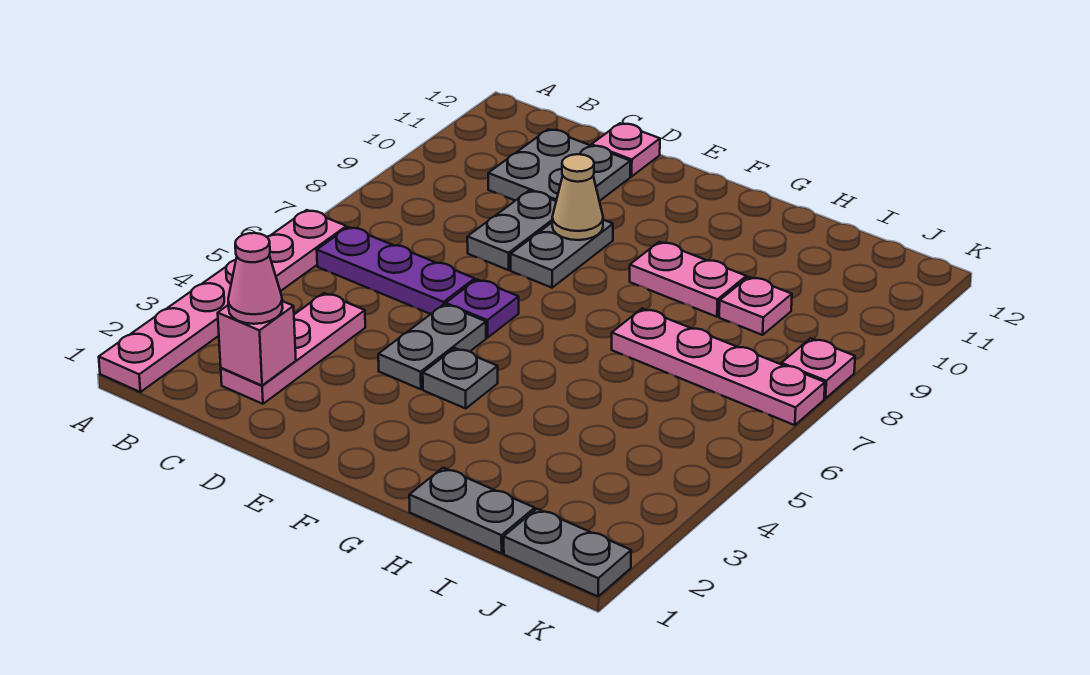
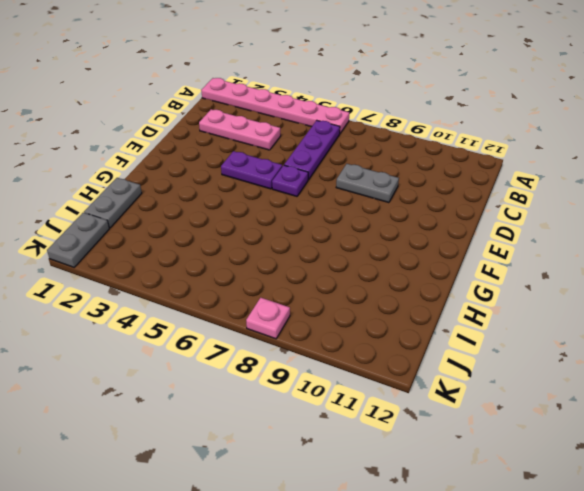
purple plate E4:E5 level 1 -> grey plate E4:E5 level 1
none -> grey plate C10:D11 level 1
none -> pink plate D12 level 1
none -> grey plate E8:E9 level 1

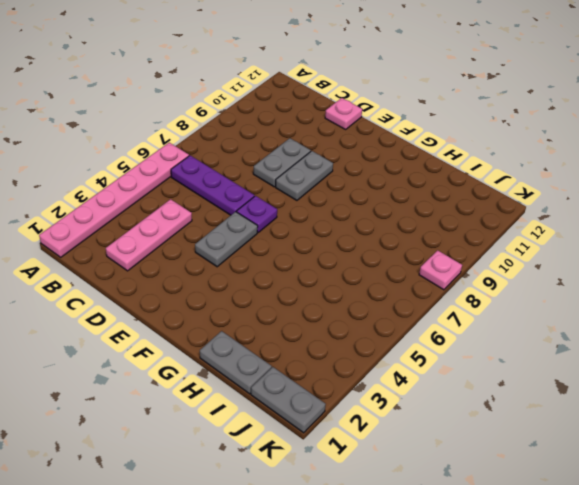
none -> grey plate C10:D11 level 1
none -> grey plate F4 level 1
none -> pink plate G9:H9 level 1

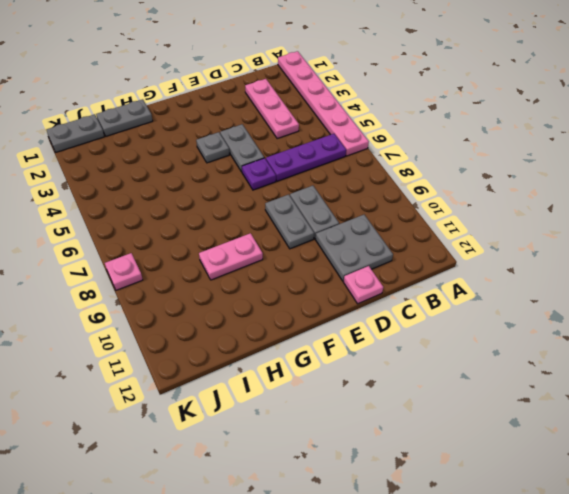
none -> pink plate H7:K7 level 1
none -> pink plate I9 level 1
none -> pink brick C2 level 2

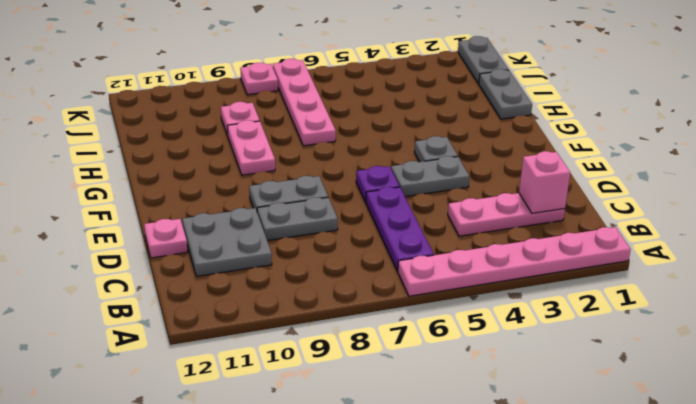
none -> tan cone E9 level 2
none -> pink cone C2 level 3

